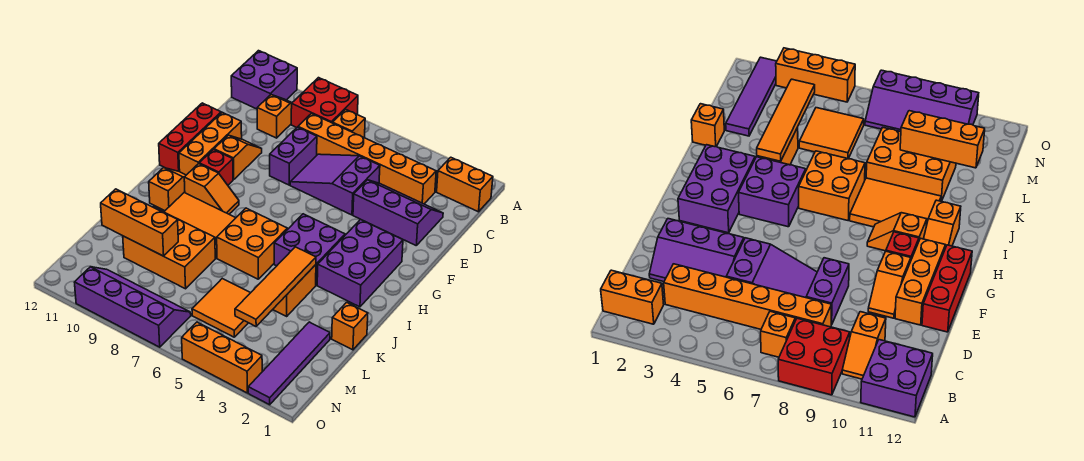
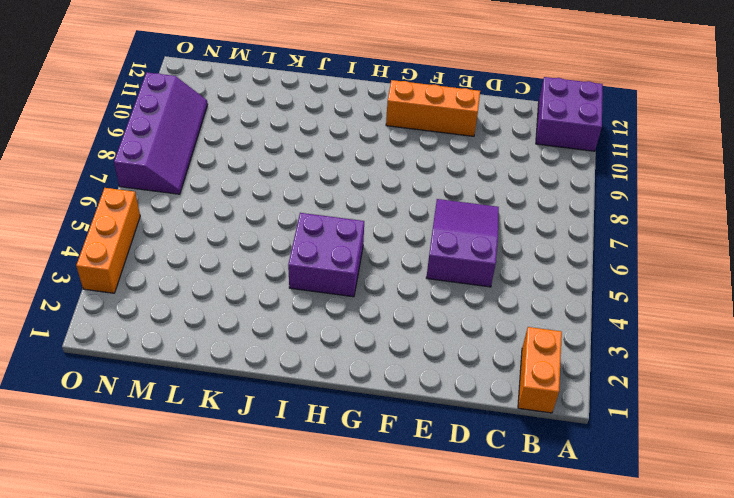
none -> red brick A8:B9 level 1
none -> orange brick B7 level 1
none -> orange slope B10:C10 level 1 top C

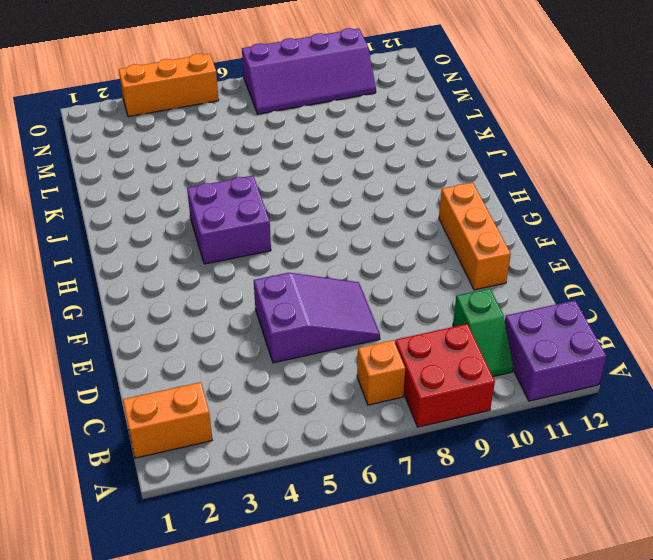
green slope B10:C10 level 1 top C -> orange slope B10:C10 level 1 top C
none -> orange brick C3:C8 level 1
none -> purple slope D2:E4 level 1 top E
none -> purple brick D8:E8 level 1

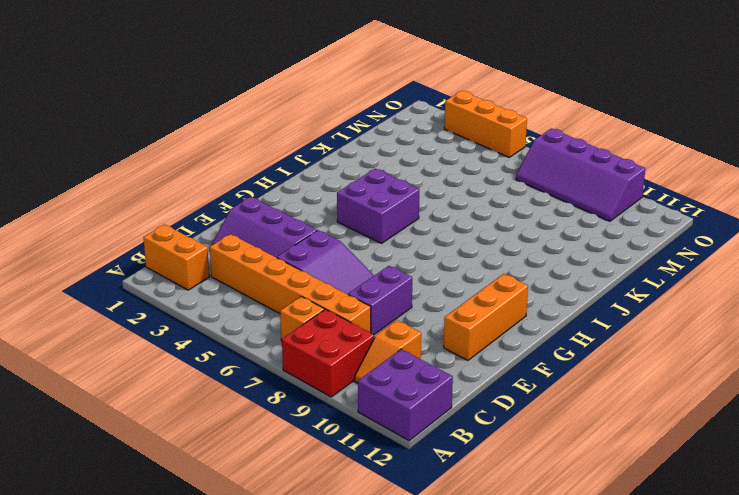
none -> orange slope E10:F10 level 1 top F
none -> red brick E12:G12 level 1
none -> purple brick G2:I3 level 1

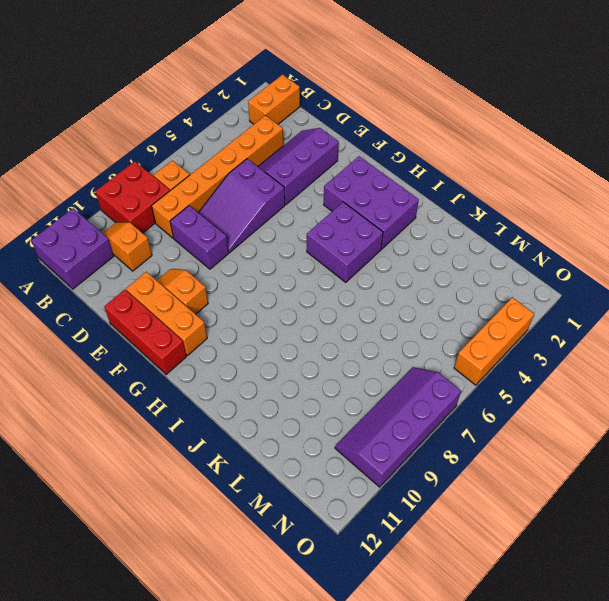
none -> red brick G10 level 1
none -> orange slope H9:H10 level 1 top 10
none -> orange slope H11:I11 level 1 top I

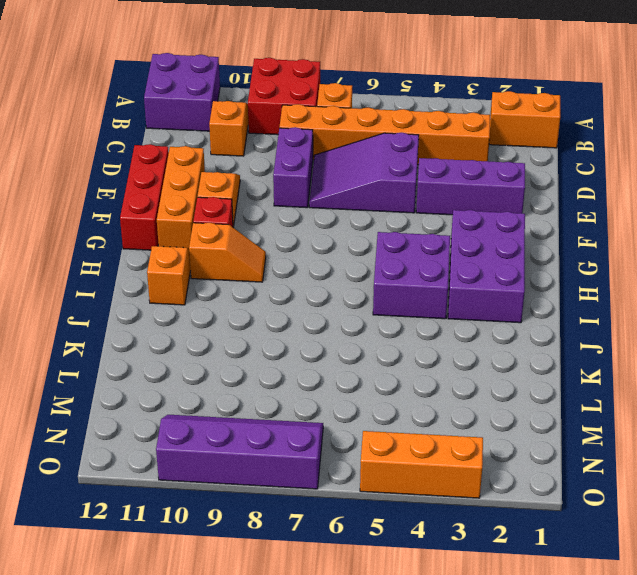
none -> orange brick I6:J7 level 1
none -> orange tile I8:J10 level 1
none -> orange brick J4:K4 level 1

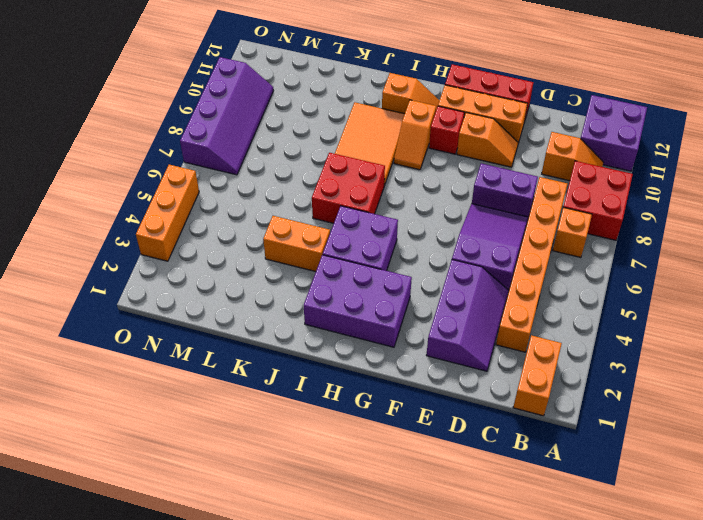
red brick I6:J7 level 1 -> orange brick I6:J7 level 1
none -> orange brick K1 level 1
none -> orange brick K8:L10 level 1
none -> purple tile L2:O2 level 1

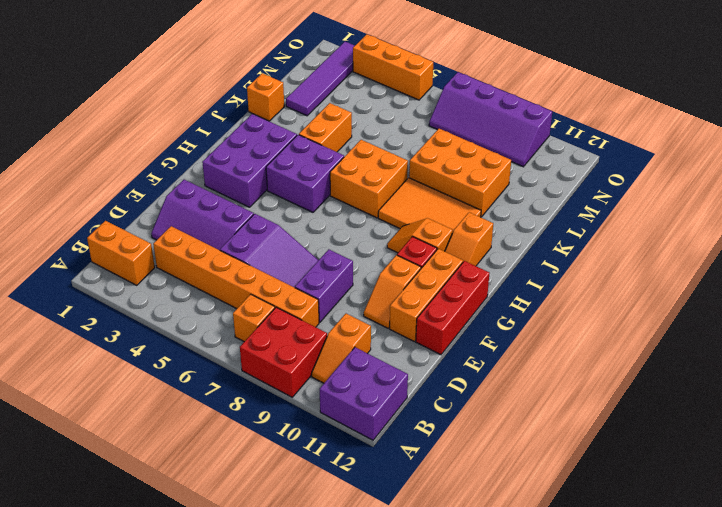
none -> orange tile L5:M6 level 1
none -> orange tile J4:M4 level 2
none -> orange brick L9:L11 level 2

